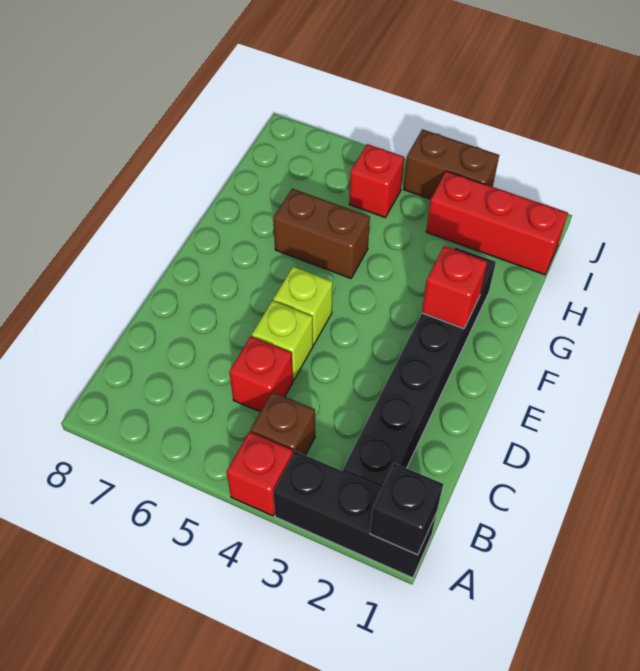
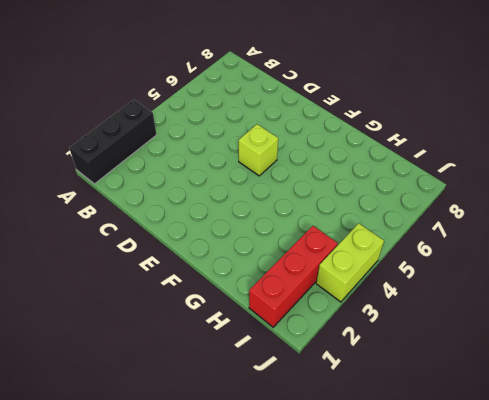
lime brick J3:J4 level 1 -> brown brick J3:J4 level 1
none -> red brick A4 level 1
none -> black brick B2:G2 level 1
none -> brown brick B4 level 1

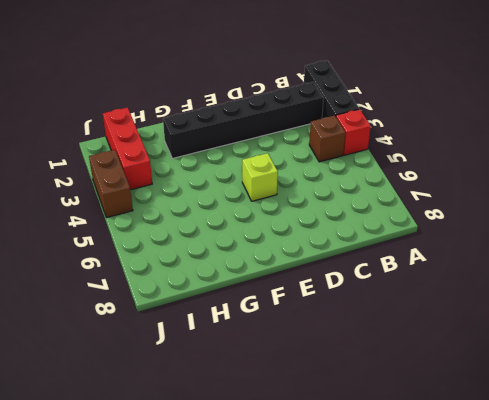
none -> red brick C5 level 1
none -> lime brick D5 level 1
none -> brown brick G5:G6 level 1

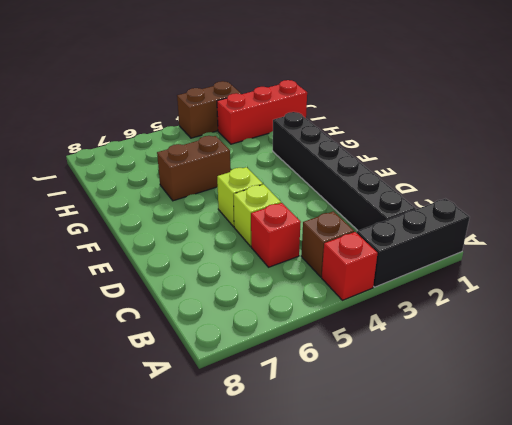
none -> red brick I5 level 1
none -> black brick A1 level 2
none -> red brick F2 level 2

